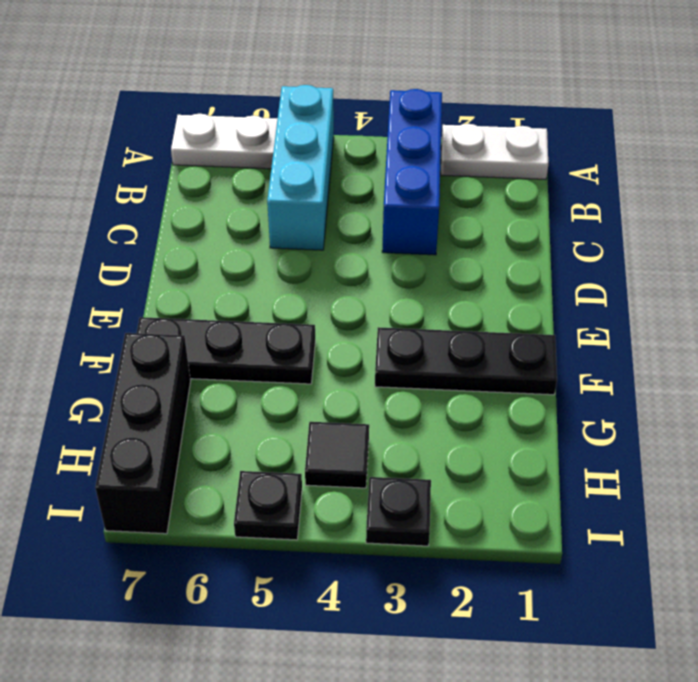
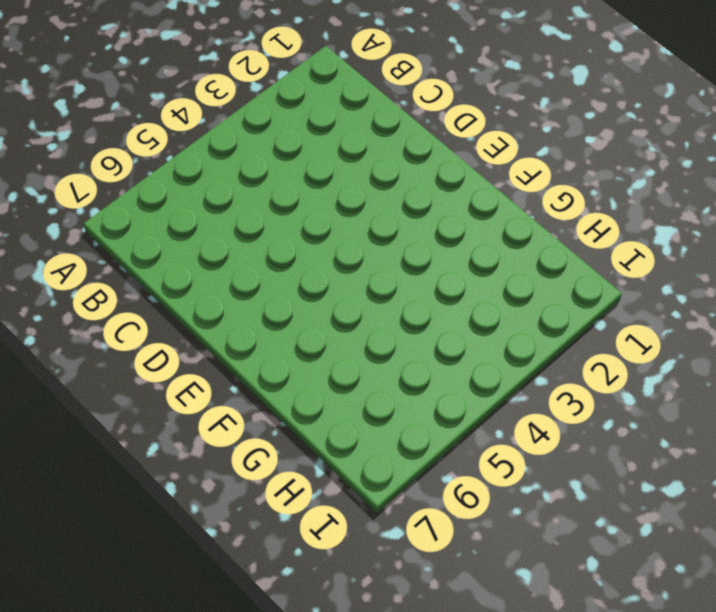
none -> white plate A1:A2 level 1
none -> blue brick A3:C3 level 1

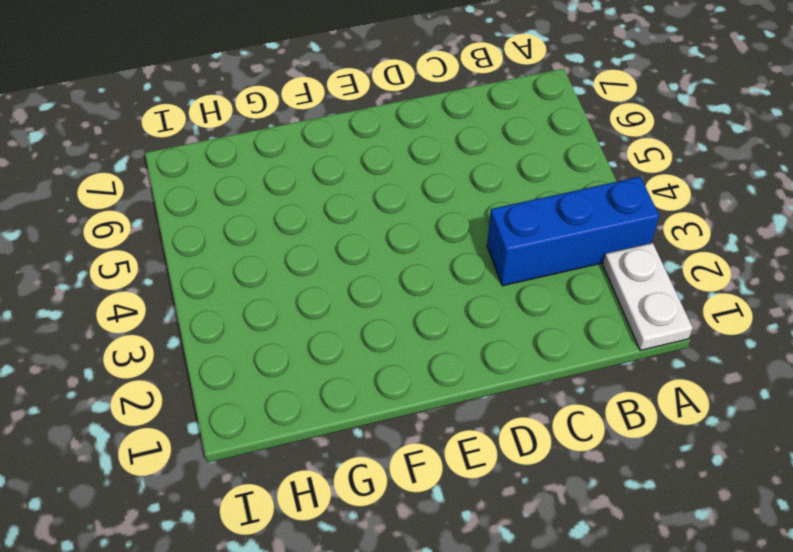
none -> cyan brick A5:C5 level 1
none -> white plate A6:A7 level 1

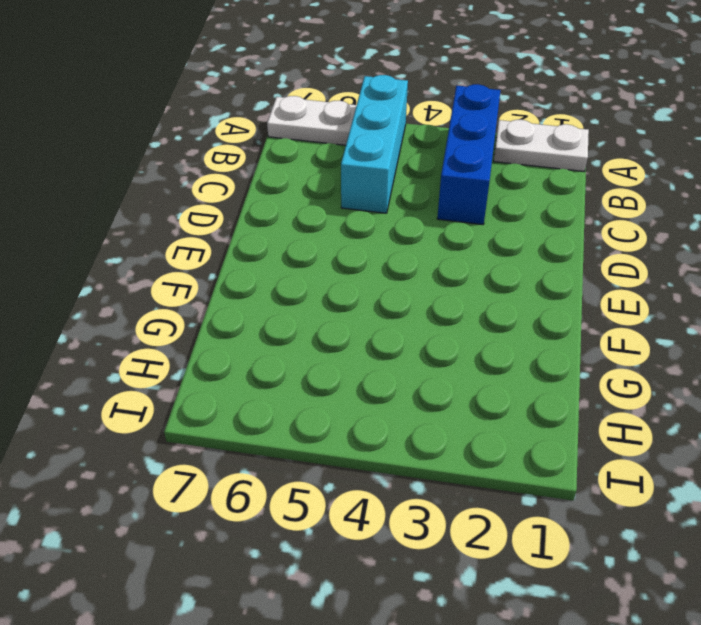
none -> black plate F1:F3 level 1
none -> black plate F5:F7 level 1

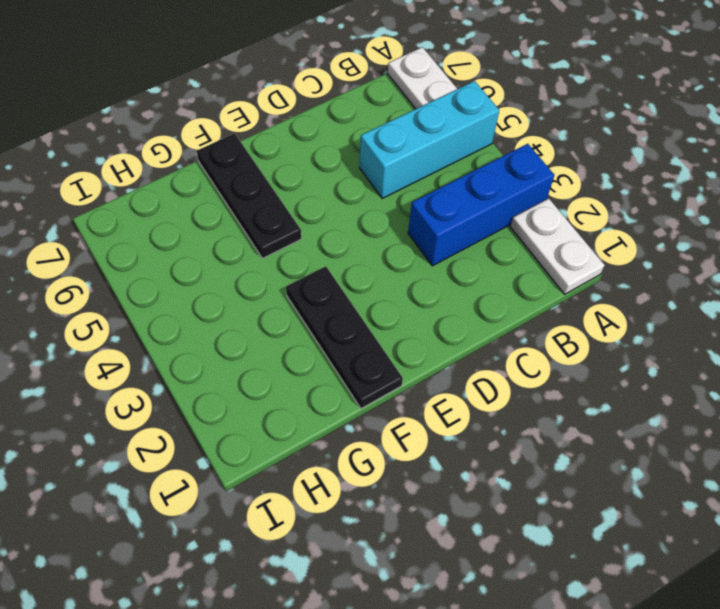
none -> black brick G7:I7 level 1
none -> black tile H4 level 1

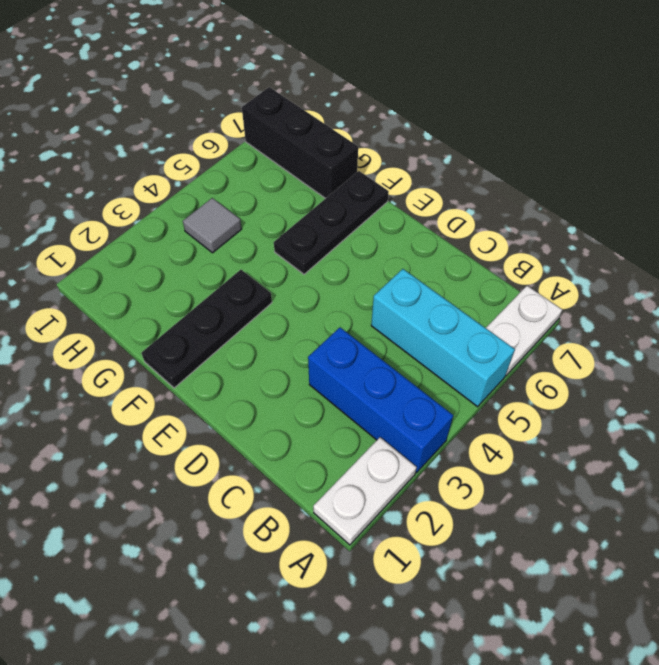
grey tile H4 level 1 -> black tile H4 level 1
none -> black plate I3 level 1
none -> black plate I5 level 1

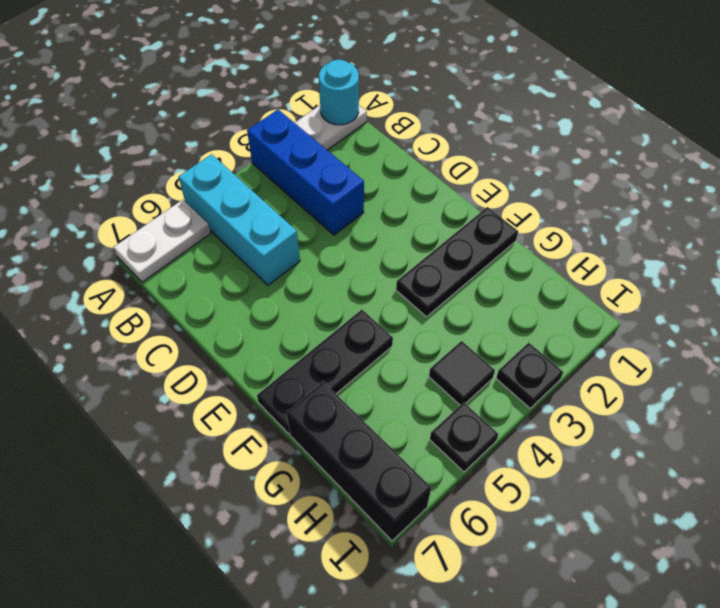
cyan round brick A1 level 2 -> none

